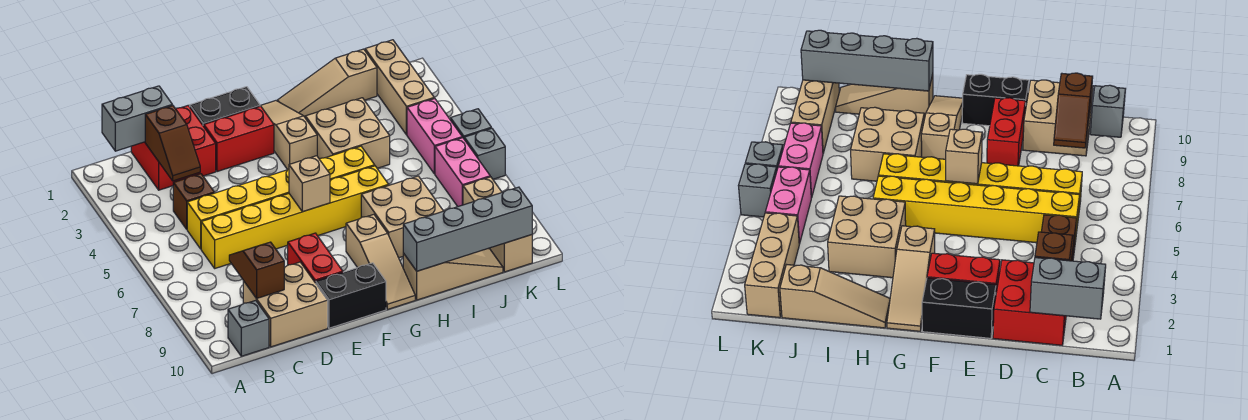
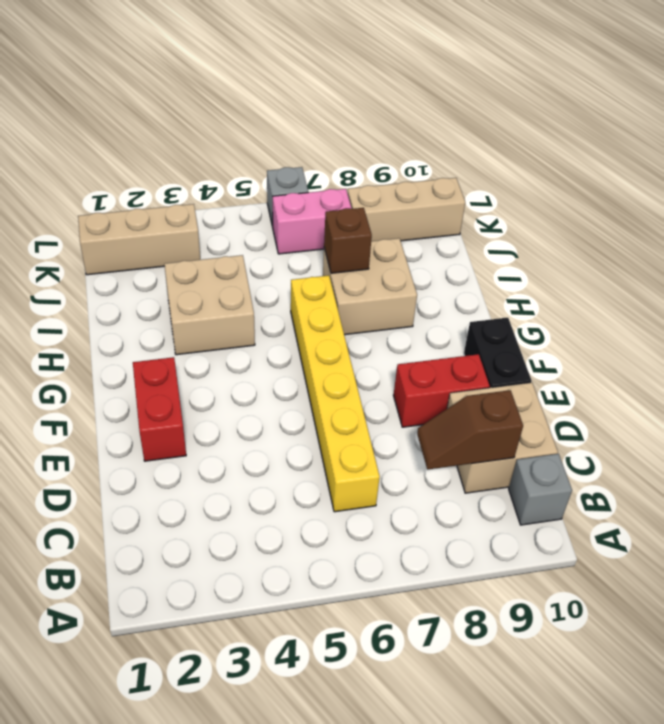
brown brick I7 level 2 -> brown brick C4 level 1
none -> red brick C1:D2 level 1
none -> yellow brick C5:H5 level 1
none -> black brick E1:F1 level 1

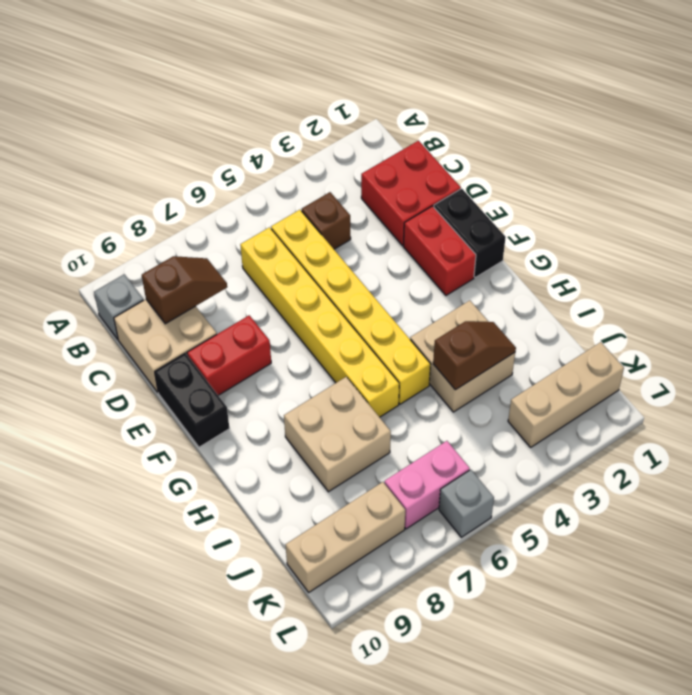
brown slope I3:I4 level 2 top 4 -> brown slope C2:C3 level 2 top 2
none -> tan slope G1:G3 level 1 top 3
none -> tan slope G8:G10 level 1 top 8
none -> tan slope H1:J1 level 1 top J

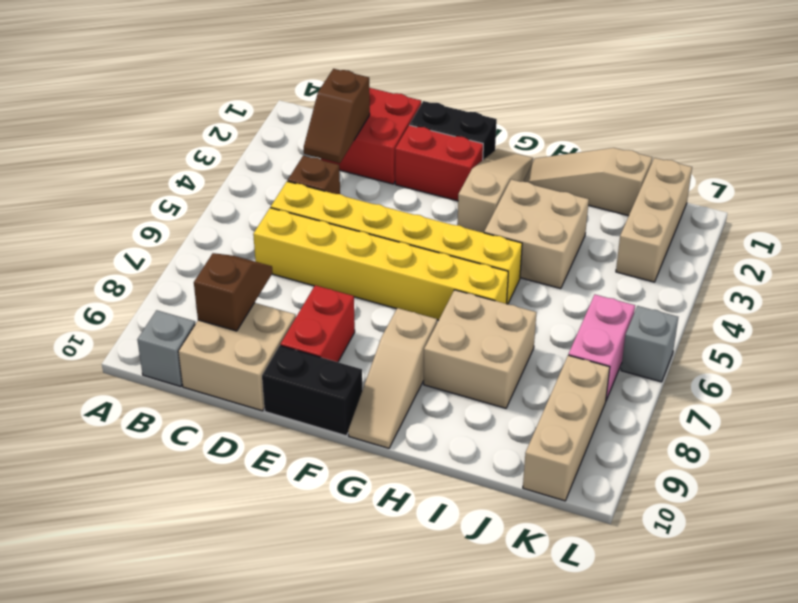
none -> tan slope H10:J10 level 1 top H
none -> pink brick K4:K5 level 1
none -> grey brick L5 level 1

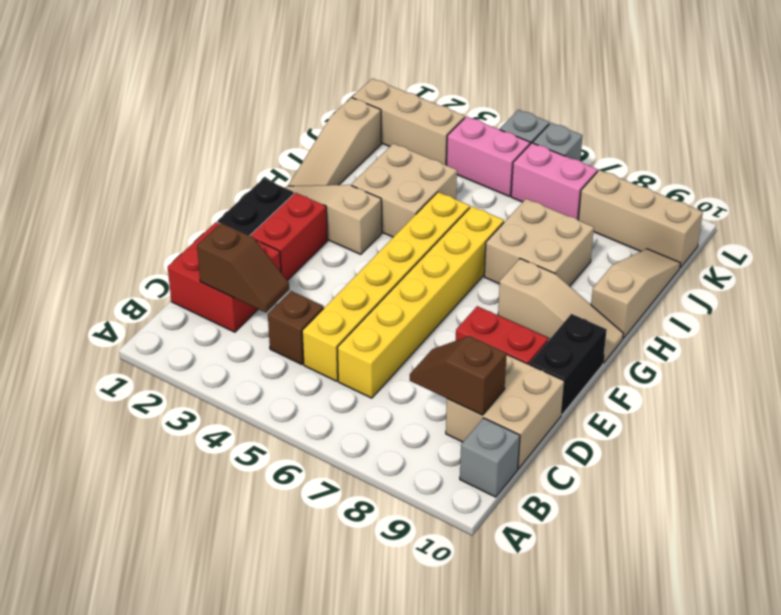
none -> grey brick B1:C1 level 2
none -> tan brick F6 level 2
none -> grey brick H10:K10 level 2

